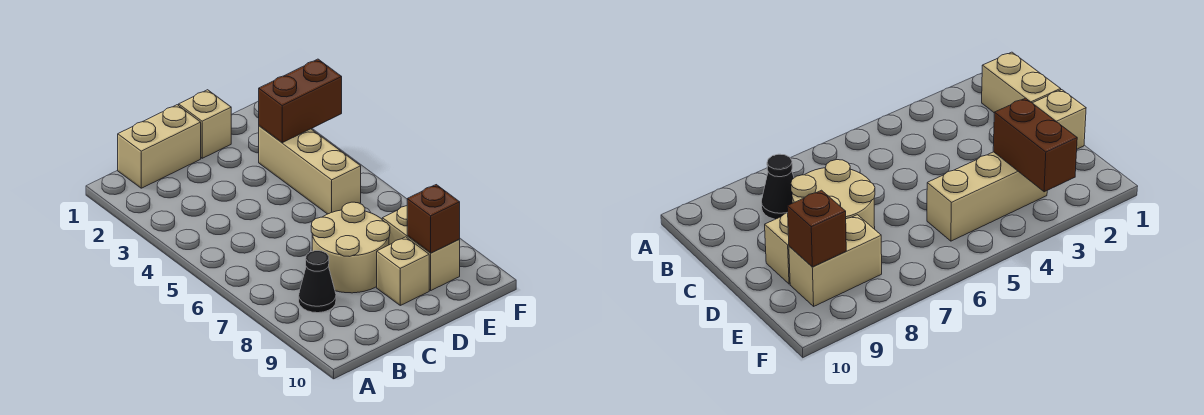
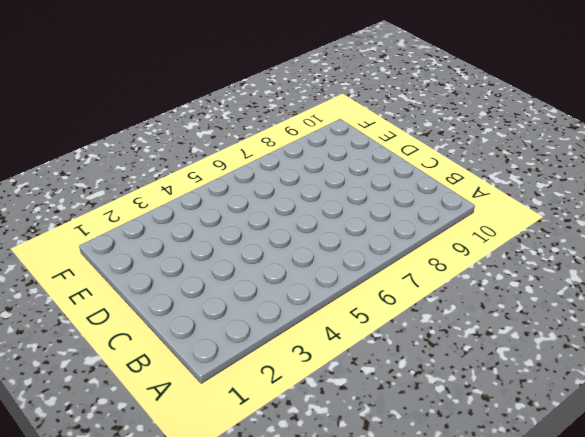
none -> tan brick B1:C1 level 1
none -> black cone B8 level 1

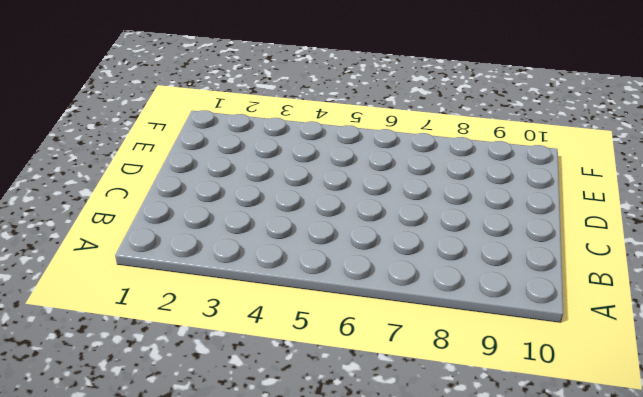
none -> tan brick B1:C1 level 1
none -> black cone B8 level 1

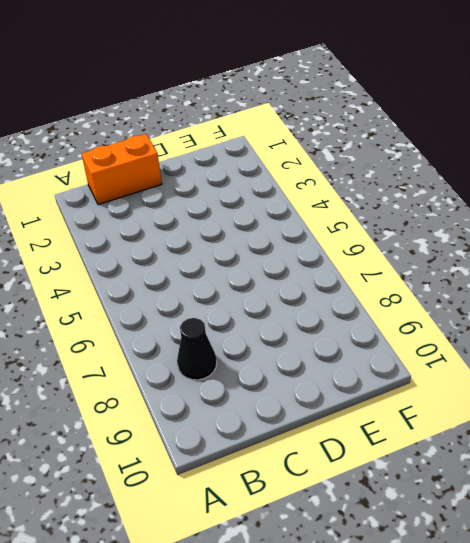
orange brick B1:C1 level 1 -> tan brick B1:C1 level 1
none -> tan round brick C7:D8 level 1
none -> tan brick D1 level 1

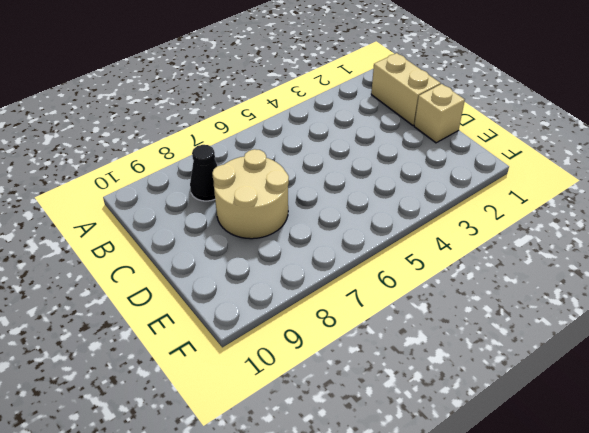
none -> tan brick D9 level 1
none -> tan brick E3:E5 level 1

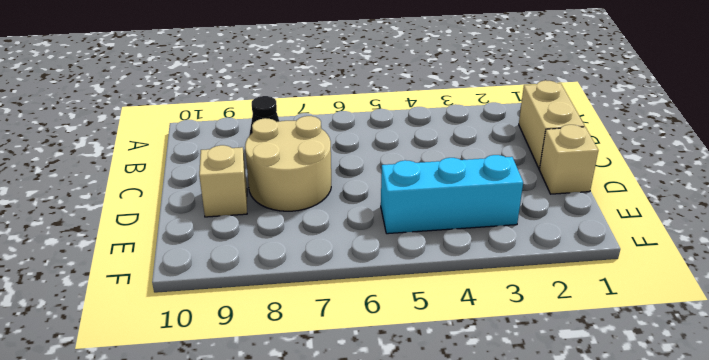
cyan brick E3:E5 level 1 -> tan brick E3:E5 level 1
none -> tan brick E8:E9 level 1
none -> brown brick E3:F3 level 2

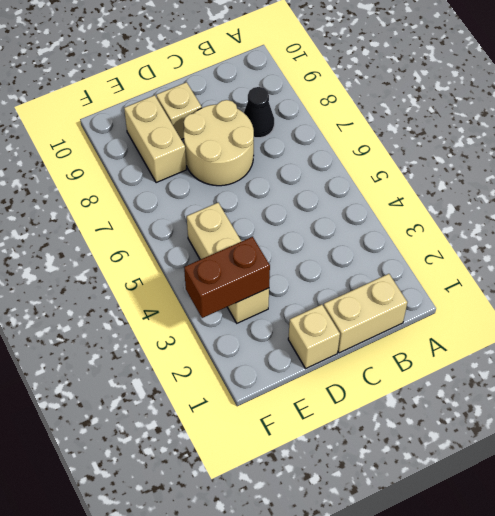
none -> brown brick E9 level 2

